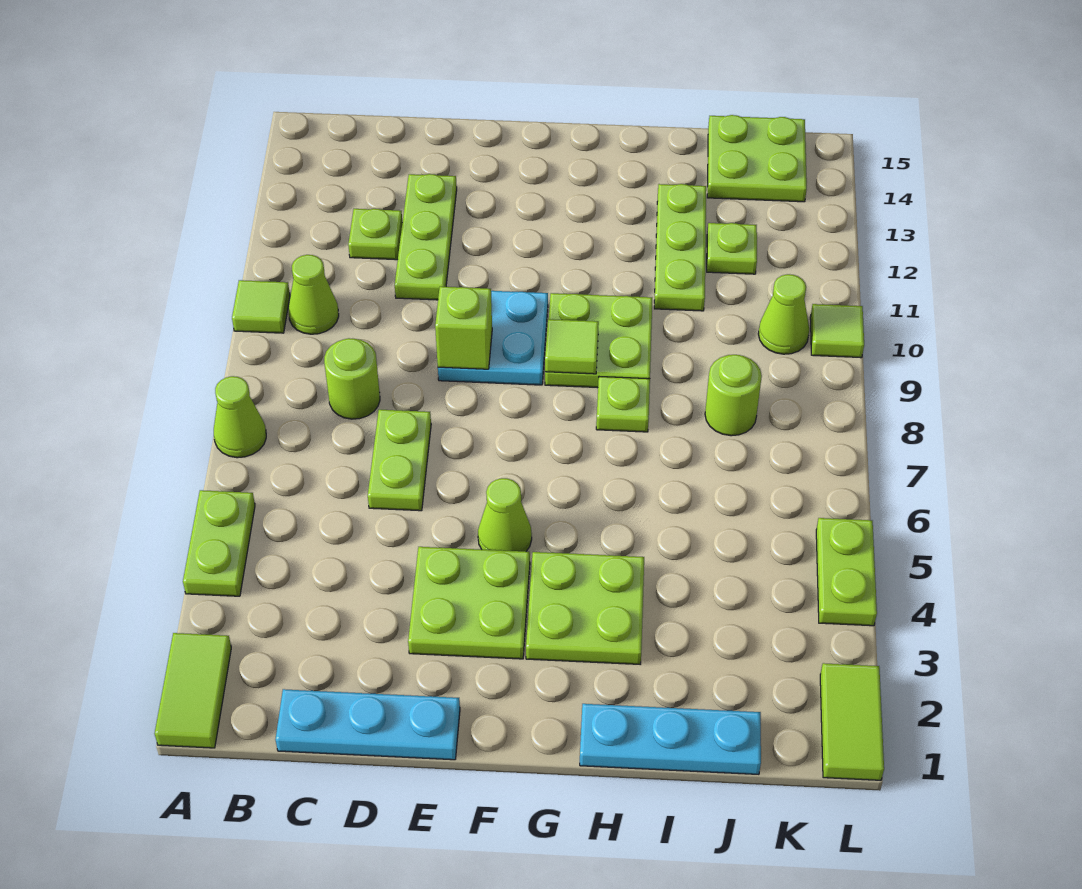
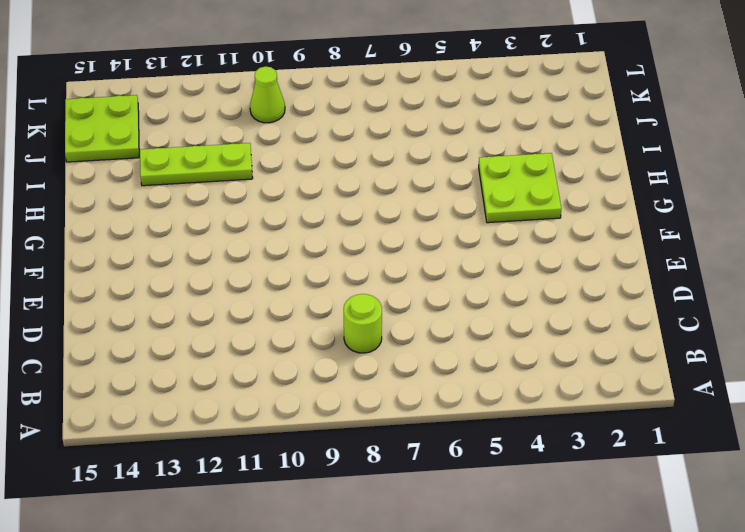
none -> lime tile A1:A2 level 1
none -> lime plate A4:A5 level 1
none -> lime cone A7 level 1

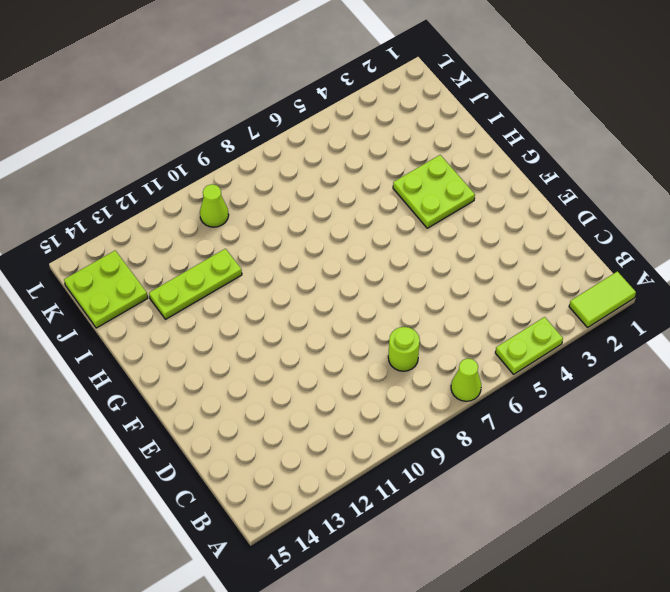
none -> lime tile A10 level 1
none -> lime cone B10 level 1
none -> cyan plate C1:E1 level 1

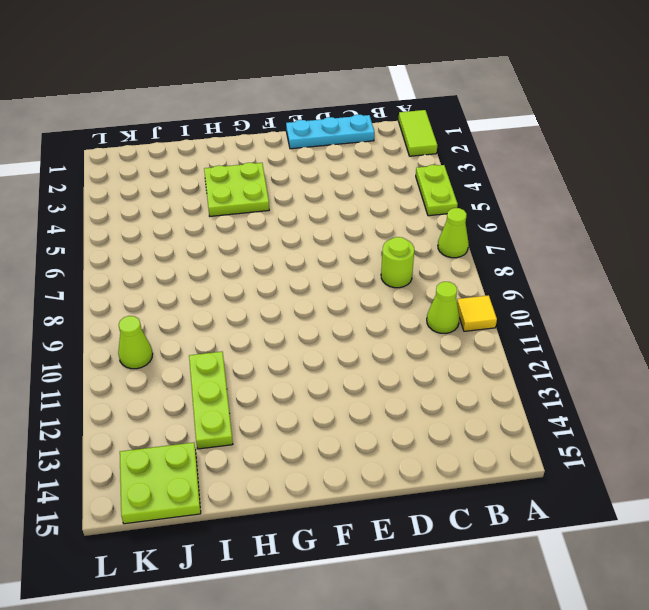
yellow tile A10 level 1 -> lime tile A10 level 1
none -> lime plate C12 level 1
none -> lime plate D6:D7 level 1
none -> lime plate D11:D13 level 1

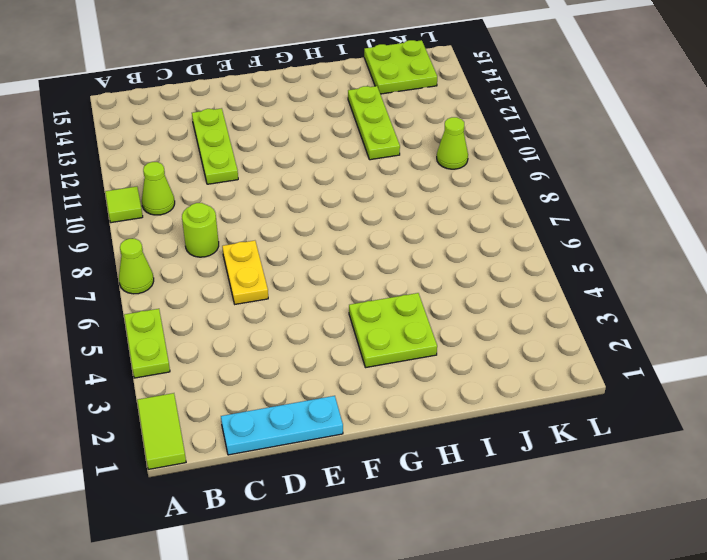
yellow plate D6:D7 level 1 -> lime plate D6:D7 level 1
none -> lime plate C12 level 1
none -> lime plate E3:F4 level 1
none -> cyan plate E9:F10 level 1

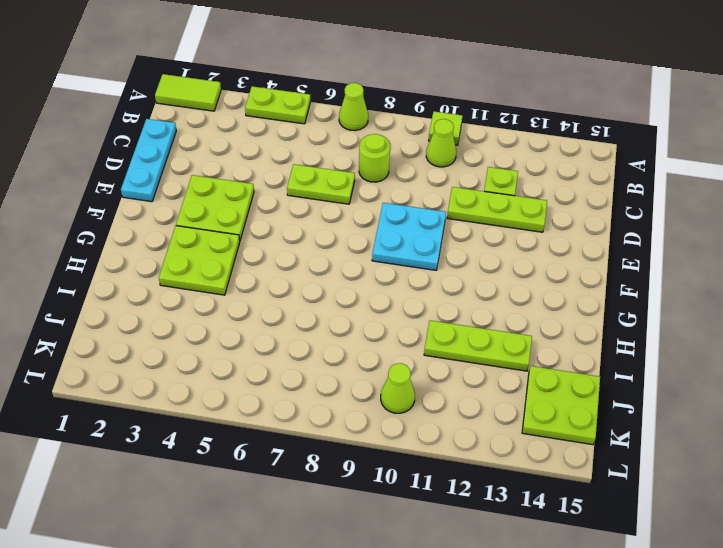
none -> lime cone F5 level 1
none -> lime plate G9:H10 level 1
none -> cyan plate H1:J1 level 1

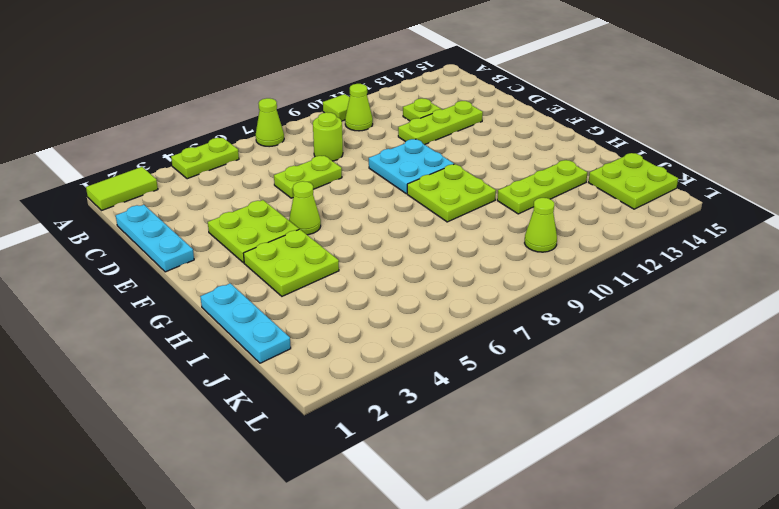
none -> lime plate H8 level 1
none -> lime round brick J8 level 1
none -> lime plate J12 level 1

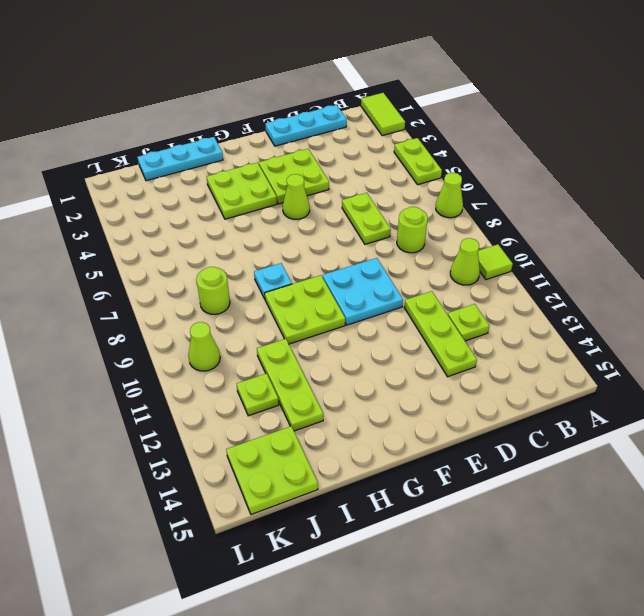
cyan plate H8 level 1 -> lime plate H8 level 1
none -> lime tile L1:L2 level 1
none -> lime plate L4:L5 level 1
none -> lime tile L10 level 1

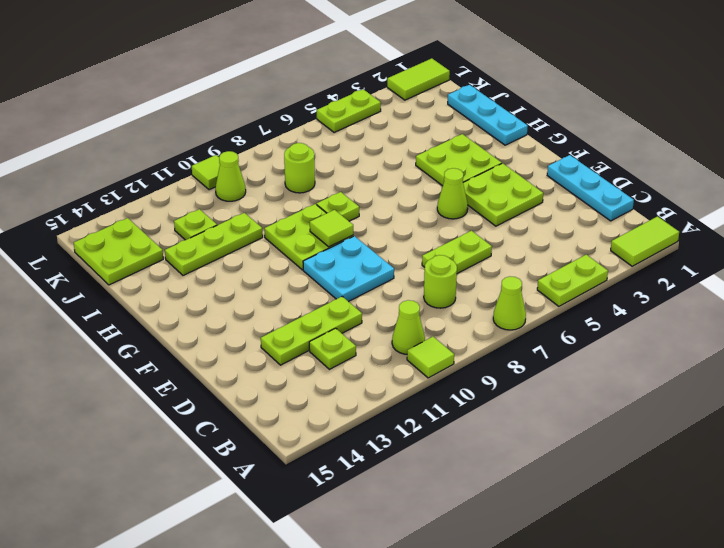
none -> lime brick E9 level 2

